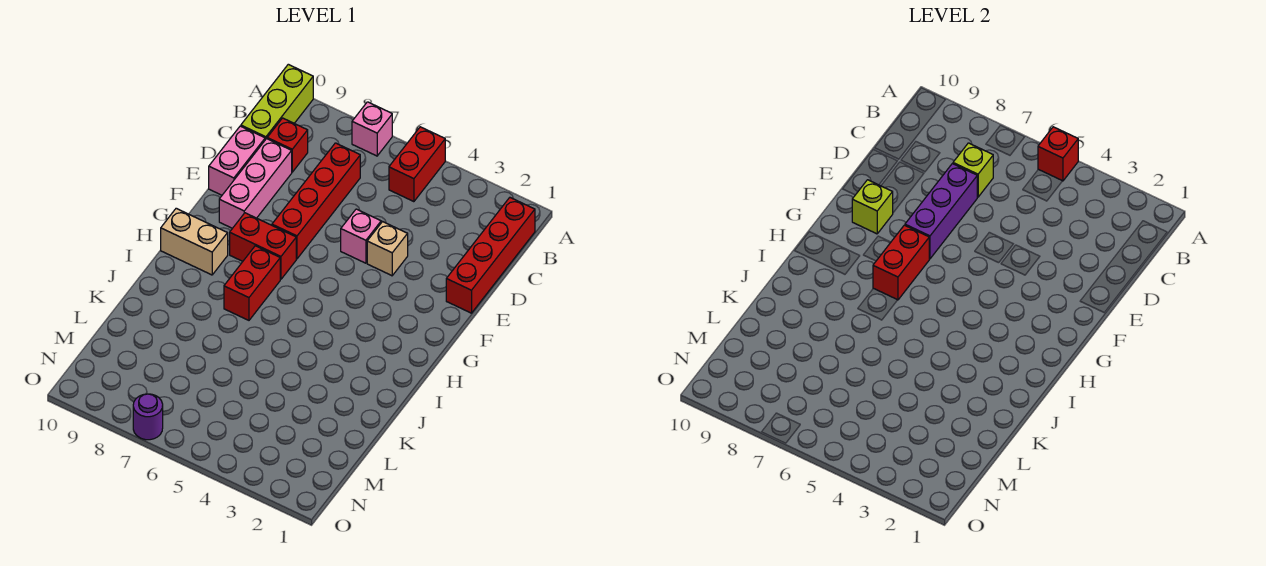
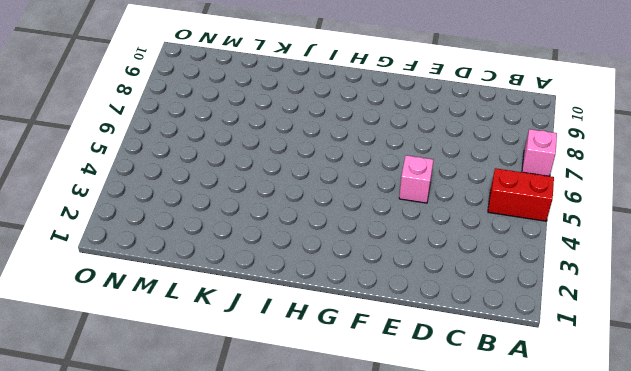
none -> lime brick A10:C10 level 1
none -> red brick B1:E1 level 1
none -> red brick C7:F7 level 1

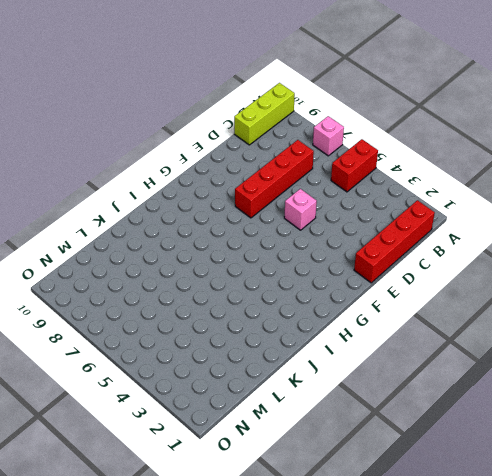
none -> red brick C9 level 1
none -> pink brick D9:F9 level 1
none -> pink brick D10:E10 level 1

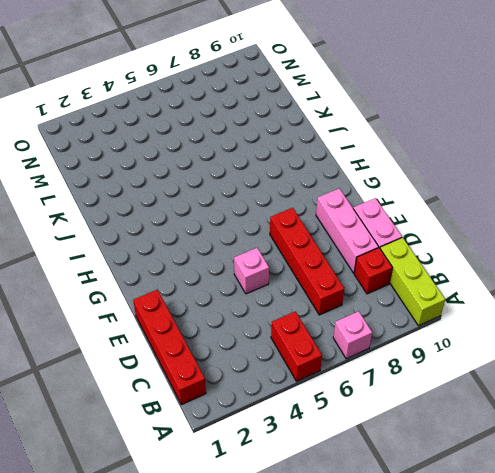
none -> tan brick E4 level 1
none -> red brick G7:G8 level 1
none -> red brick H7:I7 level 1

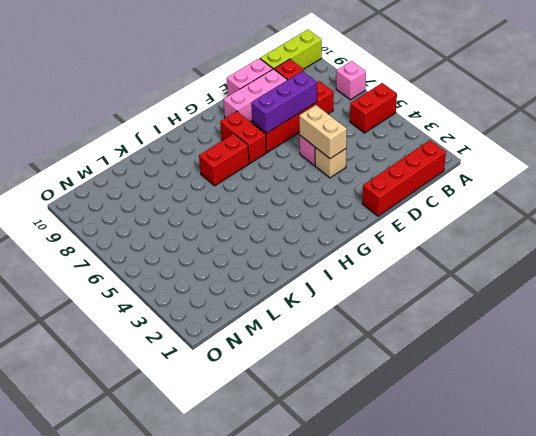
tan brick E4:E5 level 2 -> tan brick H9:H10 level 1
none -> purple round brick O7 level 1
none -> red brick A5 level 2
none -> lime brick C7 level 2

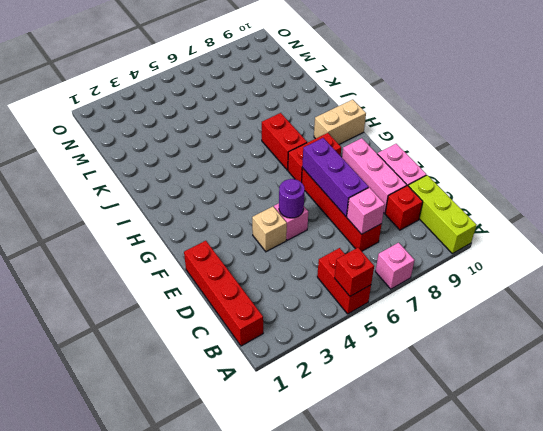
pink brick C7 level 2 -> lime brick C7 level 2
purple round brick E5 level 2 -> purple round brick O7 level 1
none -> lime brick F9 level 2
none -> red brick G7:H7 level 2

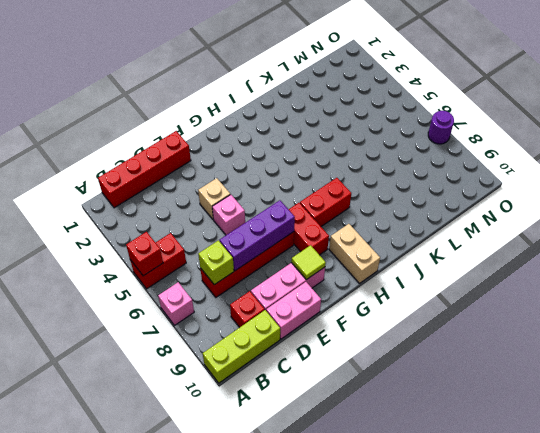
lime tile F9 level 2 -> lime brick F9 level 2
none -> red brick G7:H7 level 2

